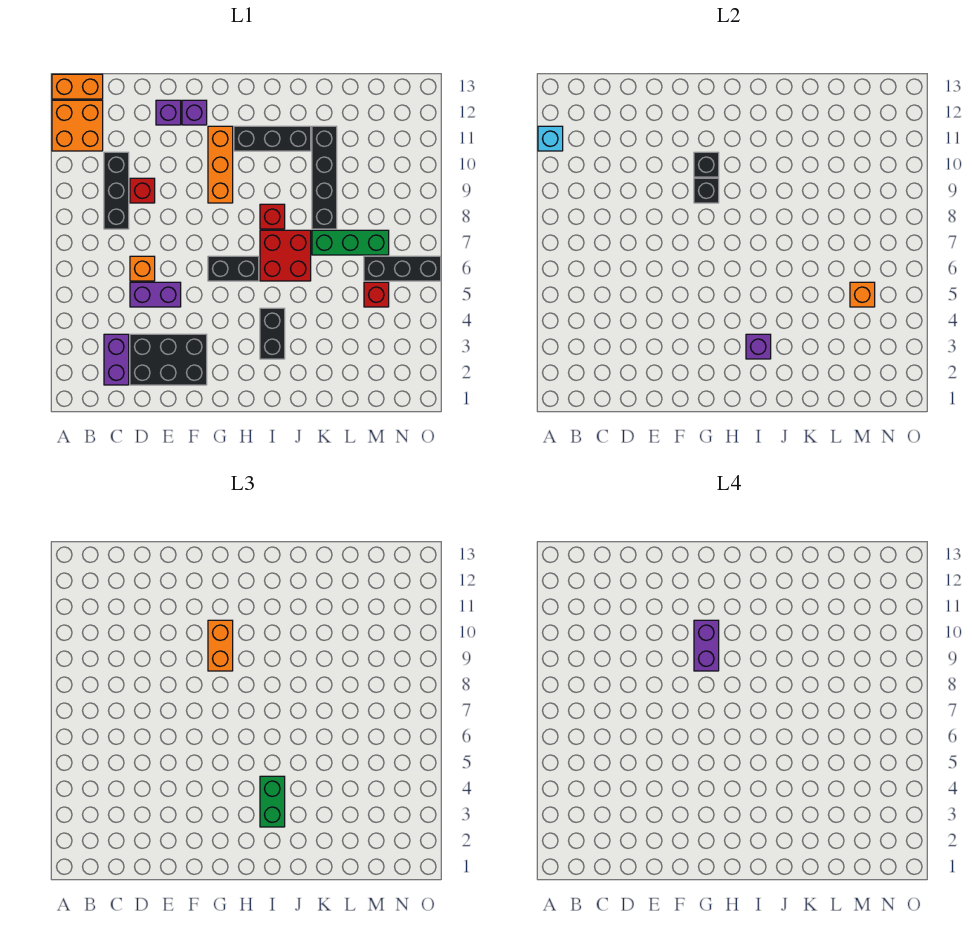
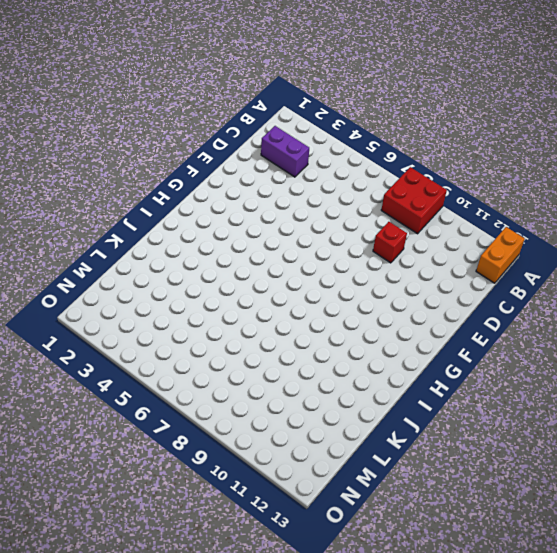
red brick A8:B9 level 1 -> red brick I6:J7 level 1
none -> orange brick A11:B12 level 1
none -> black brick C8:C10 level 1
none -> black brick D2:F3 level 1

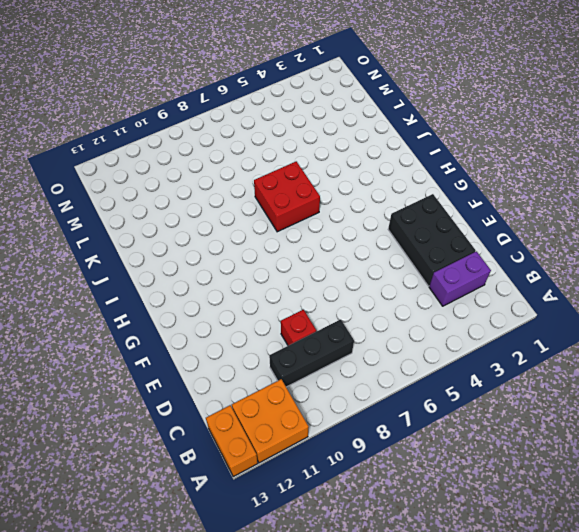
none -> purple brick D5:E5 level 1
none -> orange brick D6 level 1
none -> purple brick E12 level 1

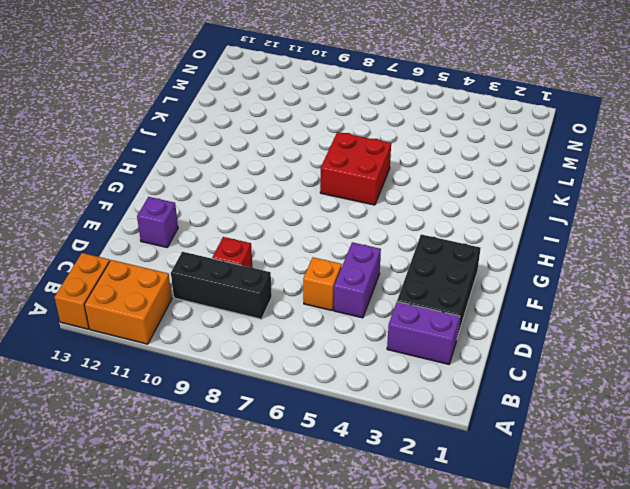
none -> purple brick F12 level 1
none -> black brick G6:H6 level 1
none -> orange brick G9:G11 level 1

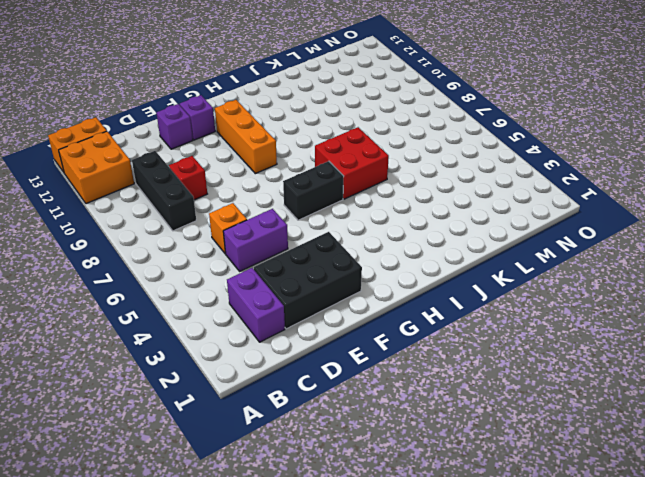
none -> black brick H11:J11 level 1
none -> black brick I3:I4 level 1
none -> red brick I8 level 1

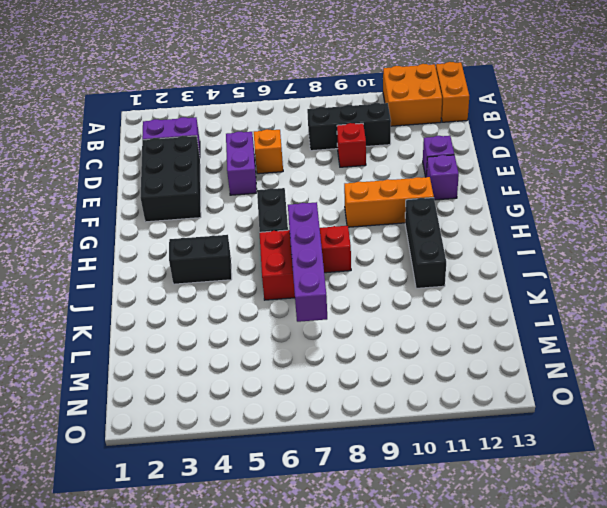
purple brick I7:L7 level 2 -> none
none -> green brick K7:M7 level 1
none -> black brick K8:K11 level 1
none -> red brick M5 level 1

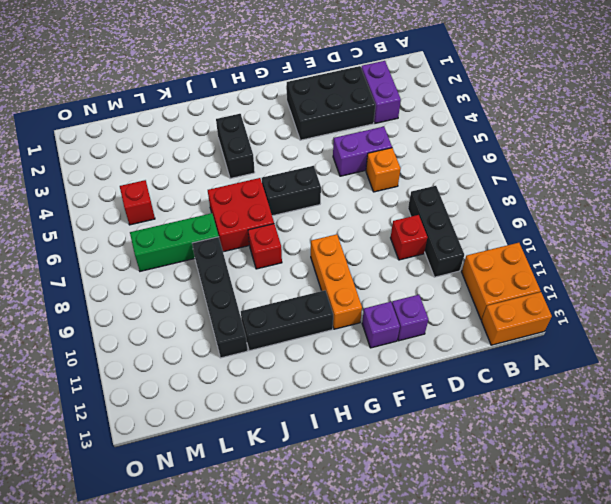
none -> black brick M6:O6 level 1
none -> cyan brick A11 level 2
none -> black brick G9 level 2

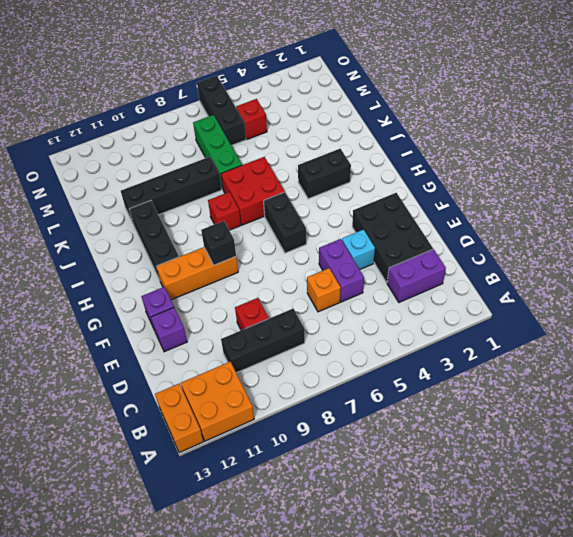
cyan brick E4 level 1 -> cyan brick A11 level 2
none -> black brick G10 level 2
none -> purple brick I3 level 2
none -> orange brick M5 level 2

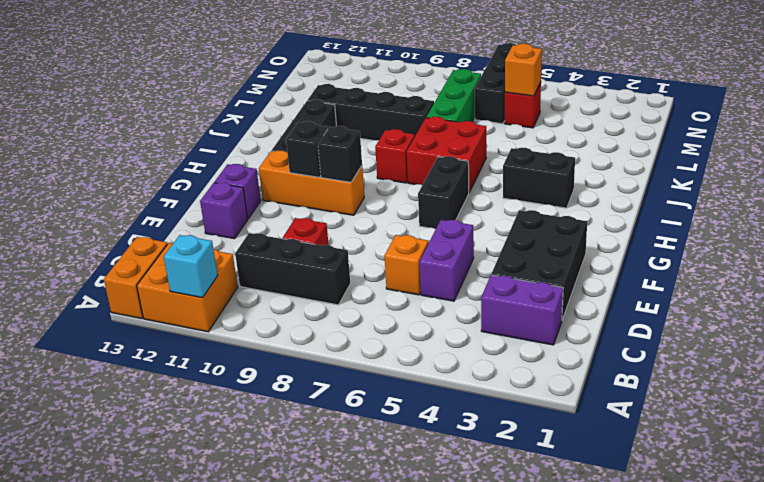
none -> purple brick I3 level 2
none -> orange brick G9:G10 level 3
none -> green brick I3:I4 level 3

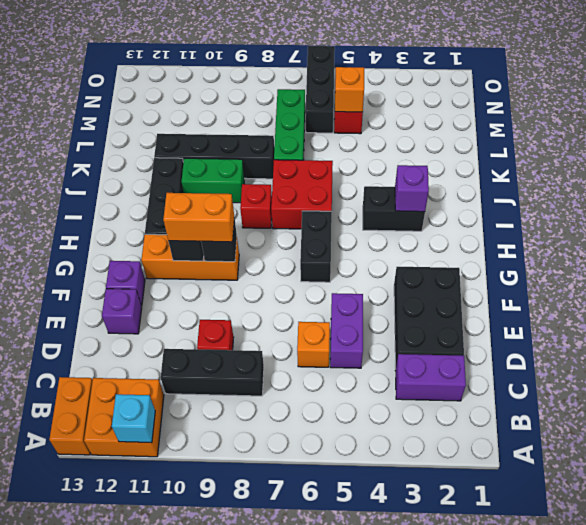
green brick J9:J10 level 1 -> green brick I3:I4 level 3
none -> purple brick G9:G10 level 4

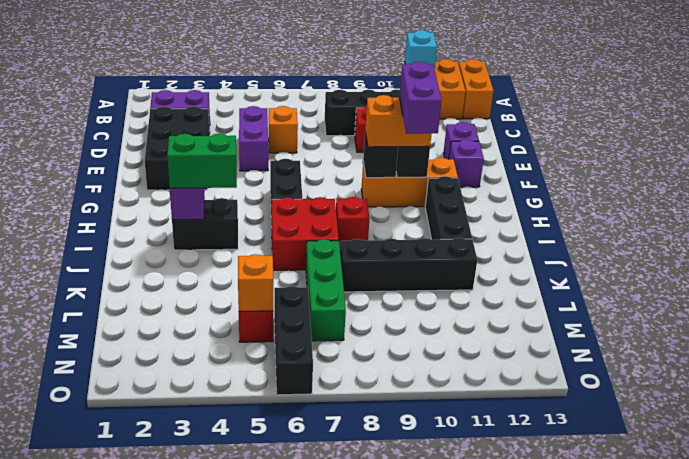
purple brick G10:H10 level 4 -> purple brick G9:G10 level 4

